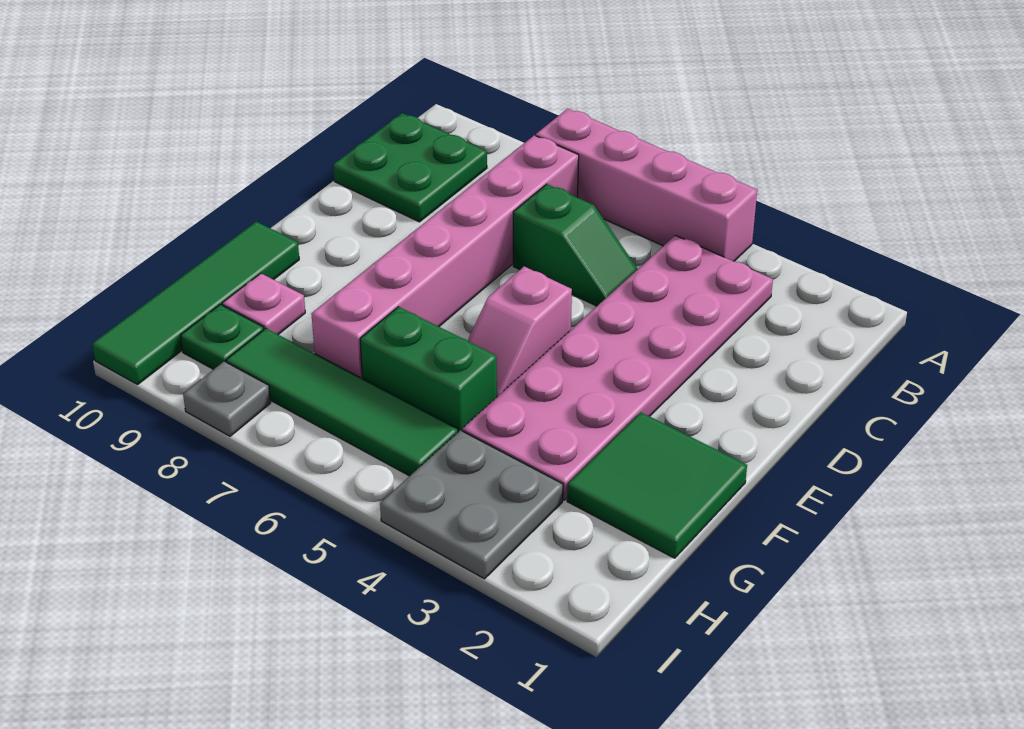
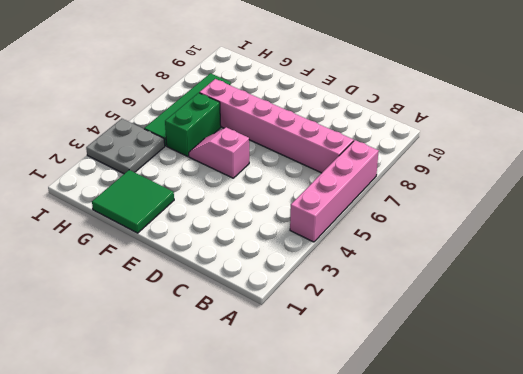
none -> pink plate B3:G4 level 1
none -> green plate B9:C10 level 1
none -> green slope C5:C6 level 1 top 6

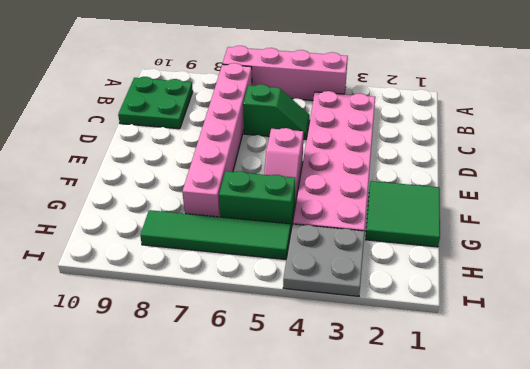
none -> green tile F10:I10 level 1
none -> pink plate G9 level 1
none -> green plate H9 level 1

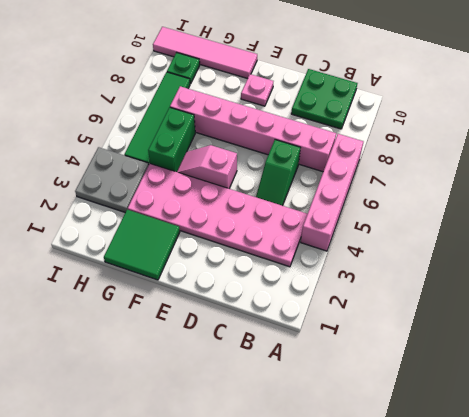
pink plate E9 level 1 -> pink plate G9 level 1
pink tile F10:I10 level 1 -> green tile F10:I10 level 1
none -> grey plate I8 level 1

